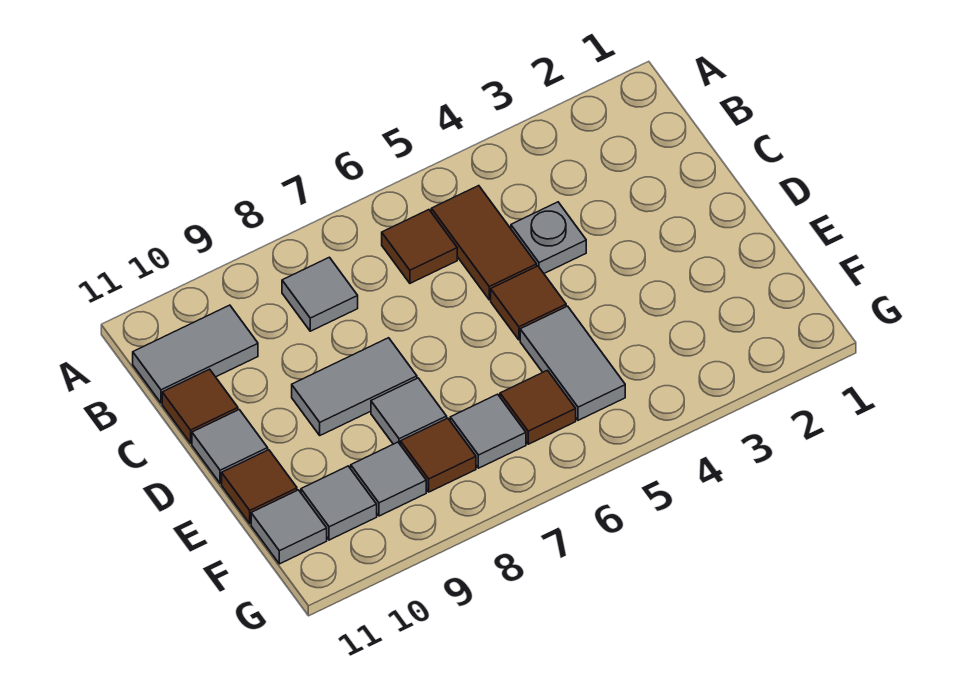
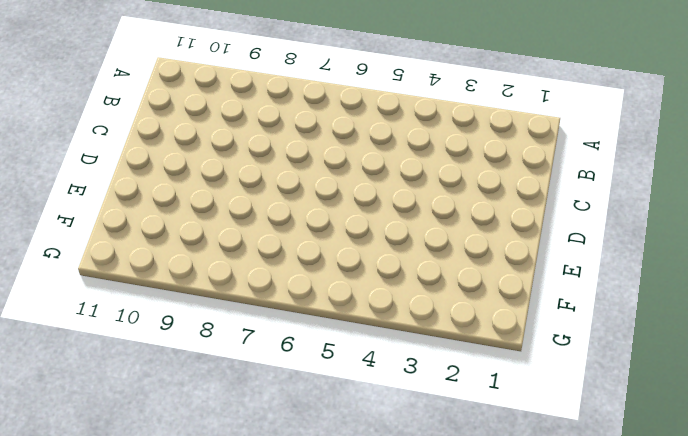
none -> brown tile B5:C5 level 1
none -> brown tile B6 level 1
none -> grey tile B8 level 1

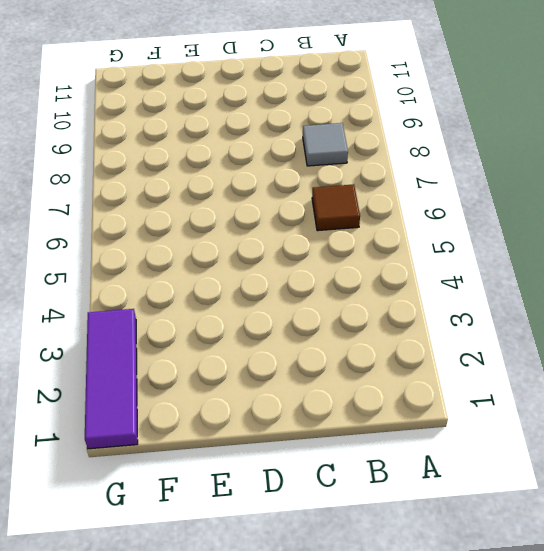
purple tile G1:G3 level 1 -> none
none -> brown tile B5:C5 level 1
none -> grey tile B10:B11 level 1
none -> grey plate C4 level 1

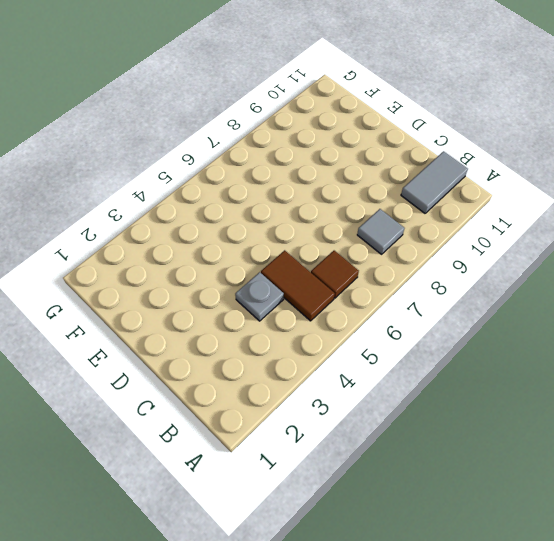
none -> brown tile C11 level 1
none -> brown tile D5 level 1
none -> grey tile D8:D9 level 1

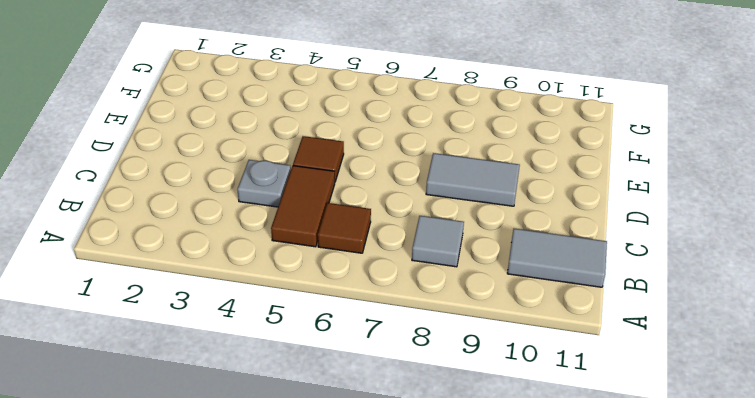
none -> brown tile C11 level 1
none -> grey tile D11 level 1
none -> grey tile E5:F5 level 1

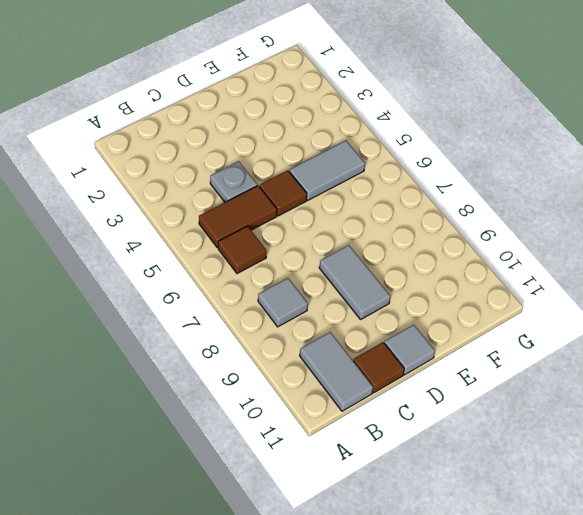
none -> grey tile E8 level 1
none -> brown tile E11 level 1
none -> brown tile F6 level 1

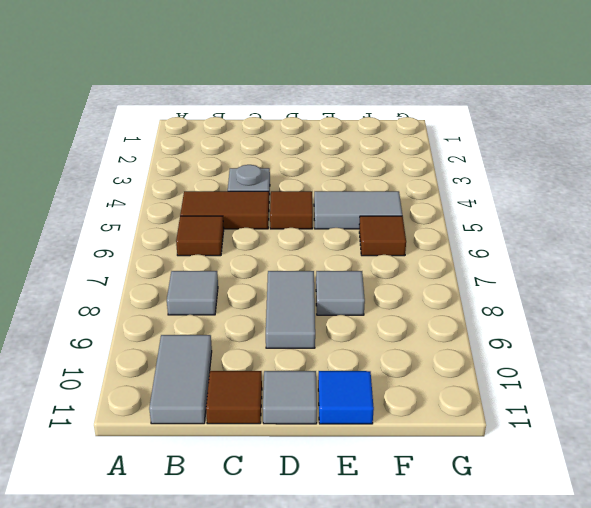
blue tile E11 level 1 -> brown tile E11 level 1
none -> grey tile F7 level 1
none -> brown tile F8 level 1
none -> grey tile F9 level 1

